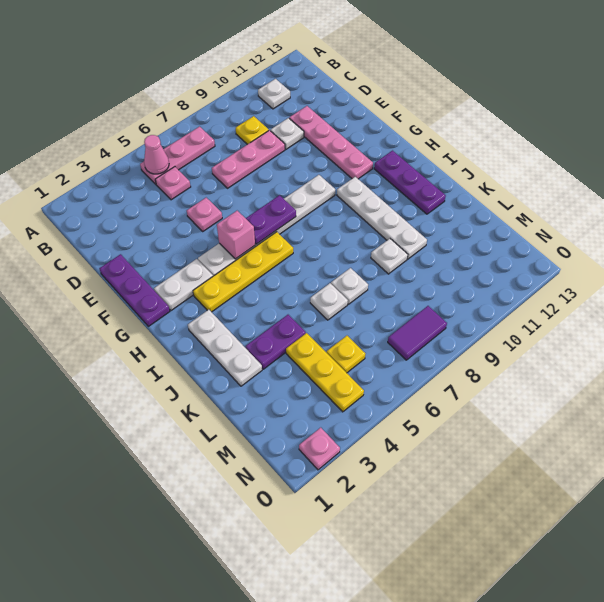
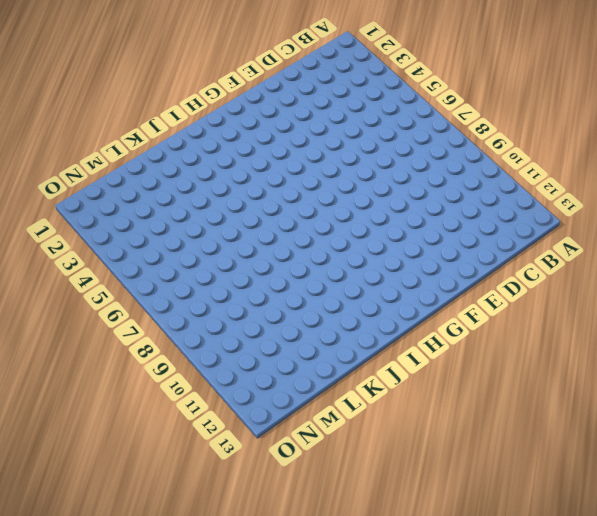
none -> pink plate B5:B7 level 1
none -> white plate B11 level 1
none -> pink plate C5 level 1

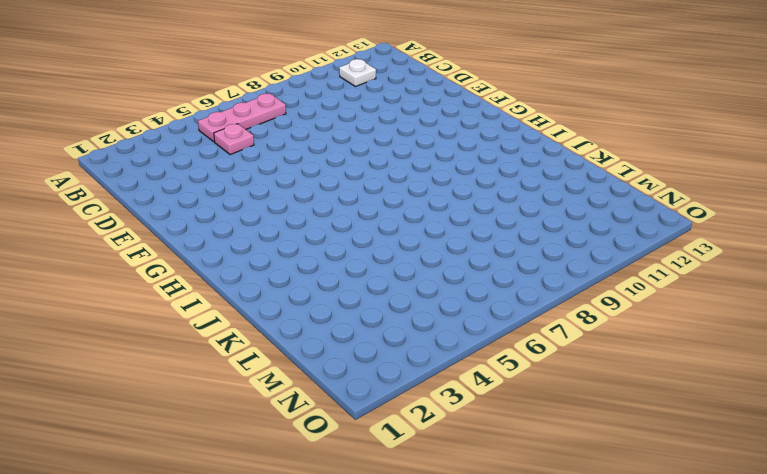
none -> yellow plate C9 level 1
none -> pink plate D7:D9 level 1
none -> white plate D10 level 1

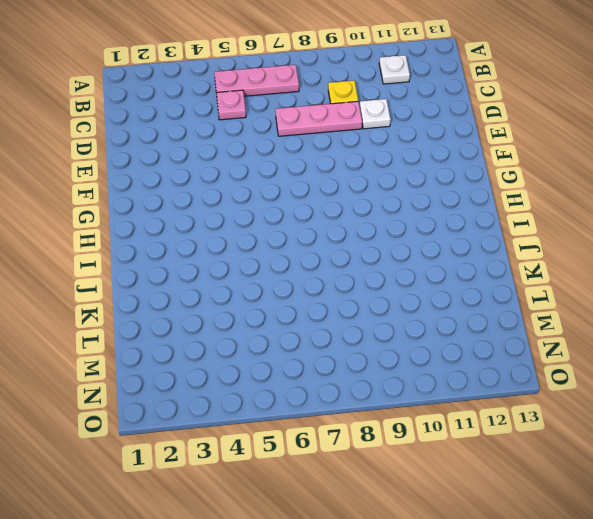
none -> pink plate D11:G11 level 1
none -> purple plate E1:G1 level 1
none -> pink plate E5 level 1

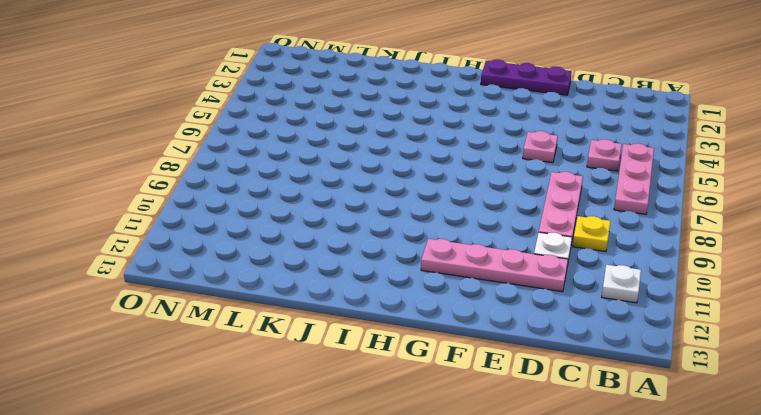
none -> white plate G2:G3 level 1
none -> white plate G4:G9 level 1
none -> yellow plate H3:H6 level 1

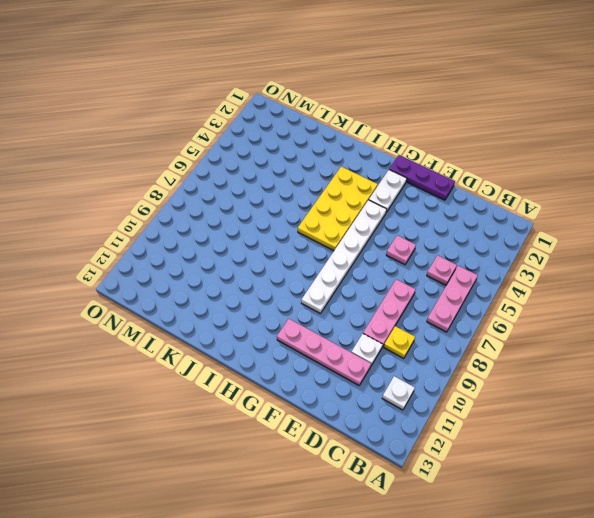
yellow plate H3:I6 level 1 -> yellow plate H3:H6 level 1
none -> white plate H10:K10 level 1
none -> purple plate H12:J12 level 1
none -> white plate I2:K2 level 1

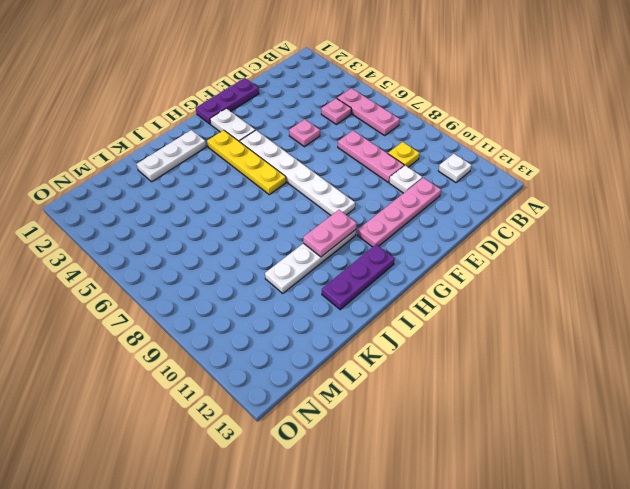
pink plate H10:I10 level 2 -> none
none -> purple plate K3:K4 level 1
none -> white plate K6 level 1
none -> white plate K7 level 1

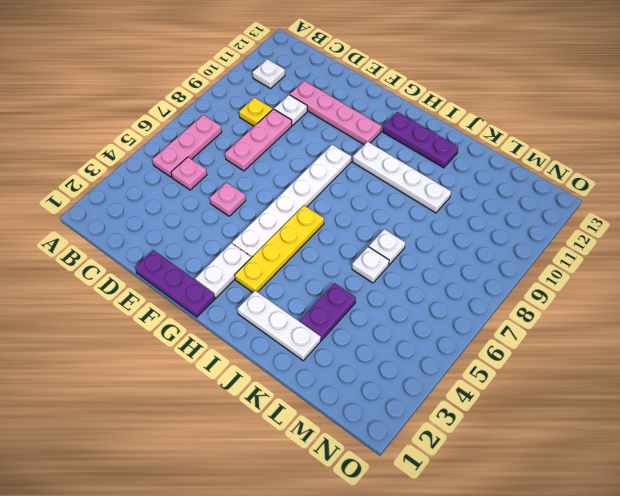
none -> white plate K9 level 1
none -> yellow plate L4:N4 level 1
none -> yellow plate M5 level 1

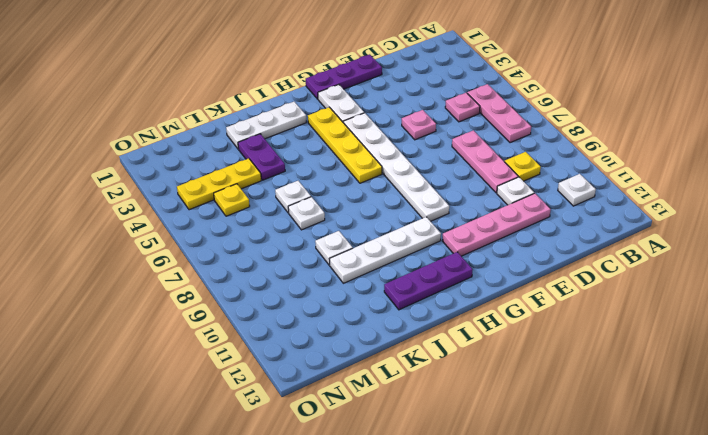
none -> purple tile N7:N8 level 1
none -> pink plate O2 level 1
none -> pink cone B5 level 2

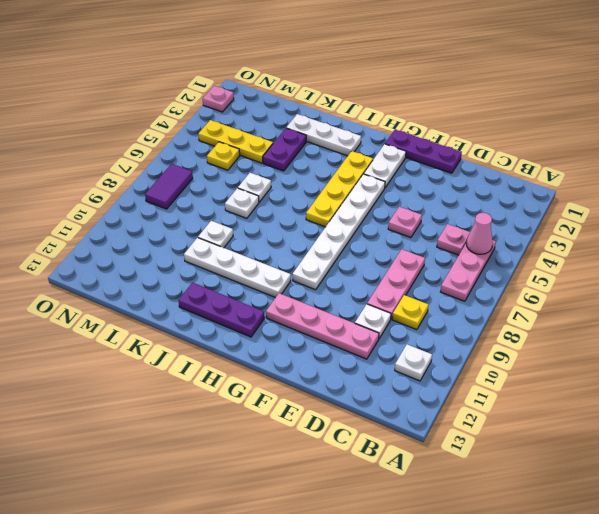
none -> pink brick G5 level 2
none -> purple plate G6:G7 level 2

